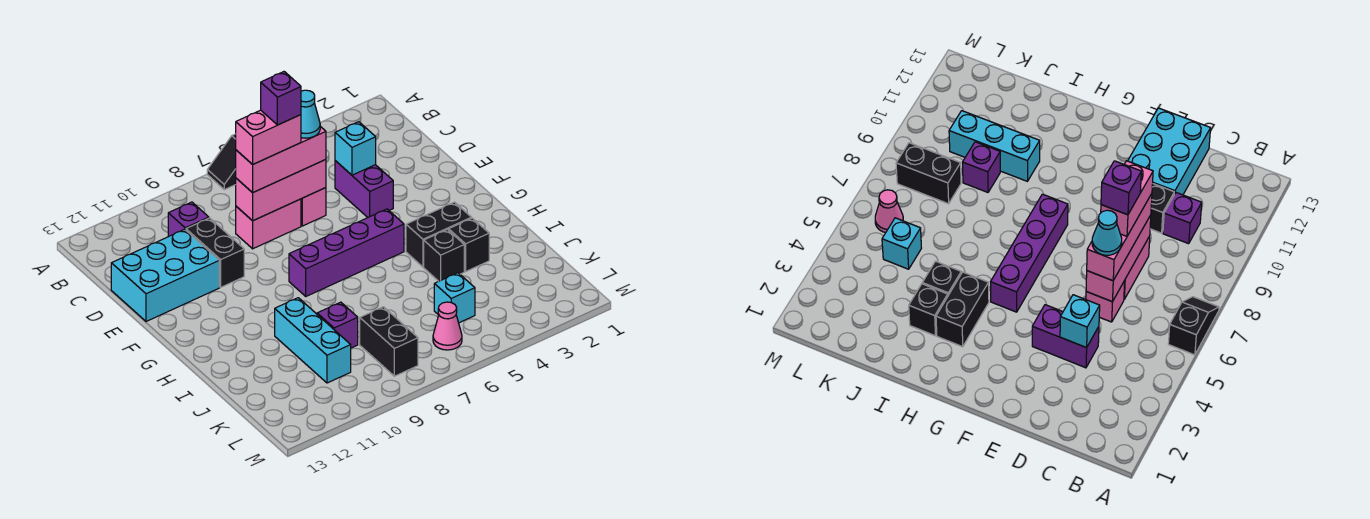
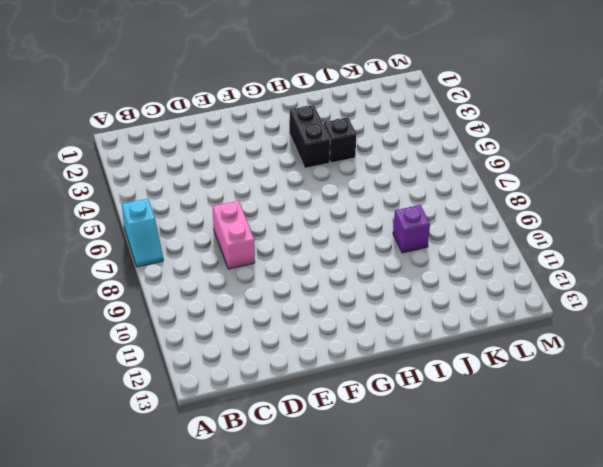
cyan slope A6:A7 level 1 top 6 -> black slope A6:A7 level 1 top 6
none -> purple brick C10 level 1
none -> purple brick D4:E4 level 1
none -> pink brick D6 level 1

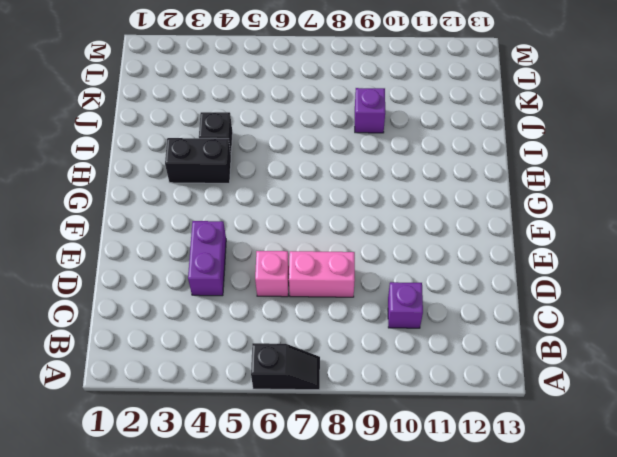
none -> black brick D10:E10 level 1
none -> cyan brick D11:E13 level 1
none -> purple brick G5:G8 level 1

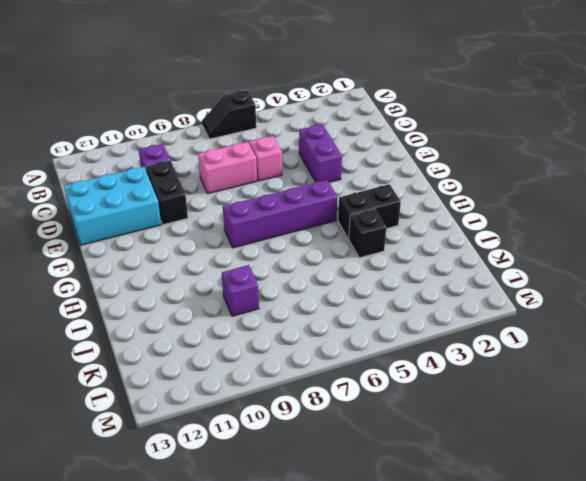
none -> black brick I3 level 1
none -> cyan brick I10:K10 level 1
none -> cyan brick K5 level 1

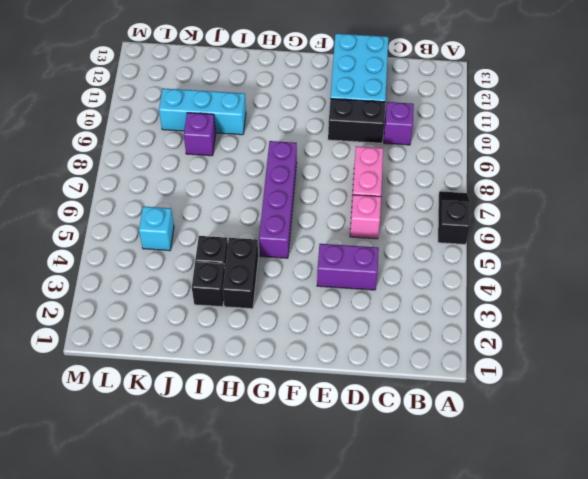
none -> black brick K8:L8 level 1
none -> pink cone L6 level 1
none -> cyan brick D4 level 2

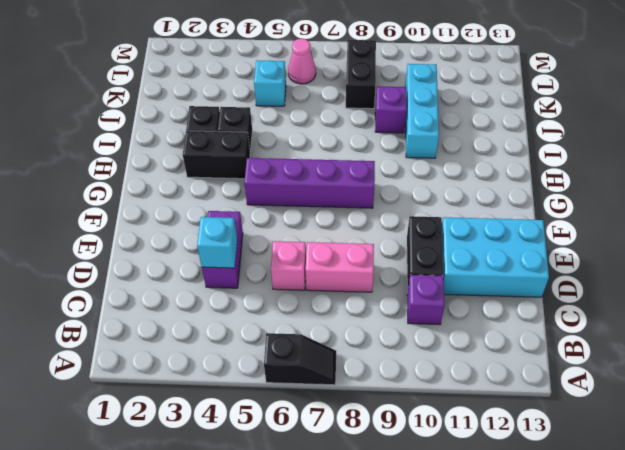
none -> pink brick D6:D8 level 2
none -> pink brick D6:D8 level 3
none -> cyan cone D6 level 4

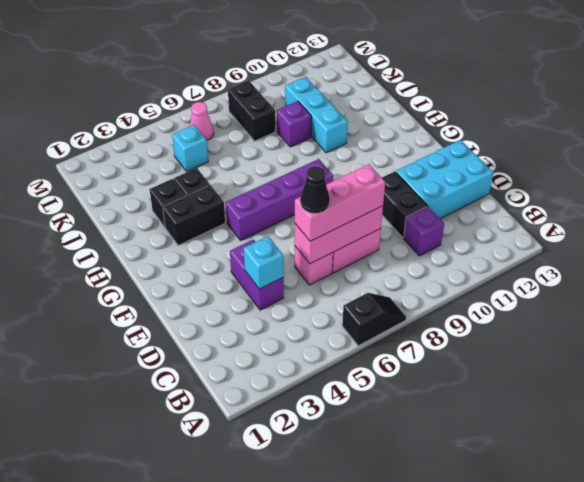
black cone D6 level 4 -> cyan cone D6 level 4
none -> pink brick D7:D8 level 4
none -> purple brick D7 level 5

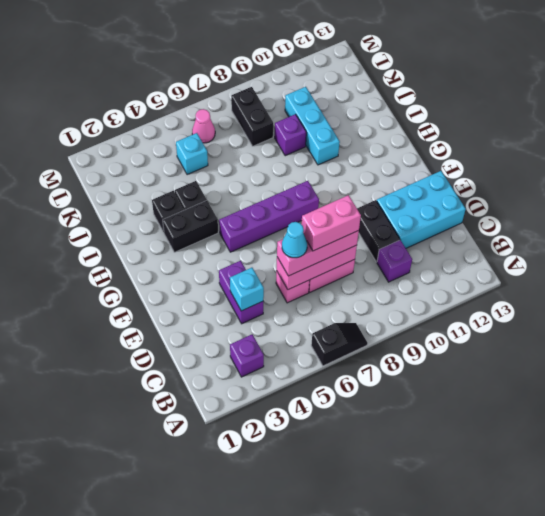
purple brick B3 level 1 -> purple brick D7 level 5

